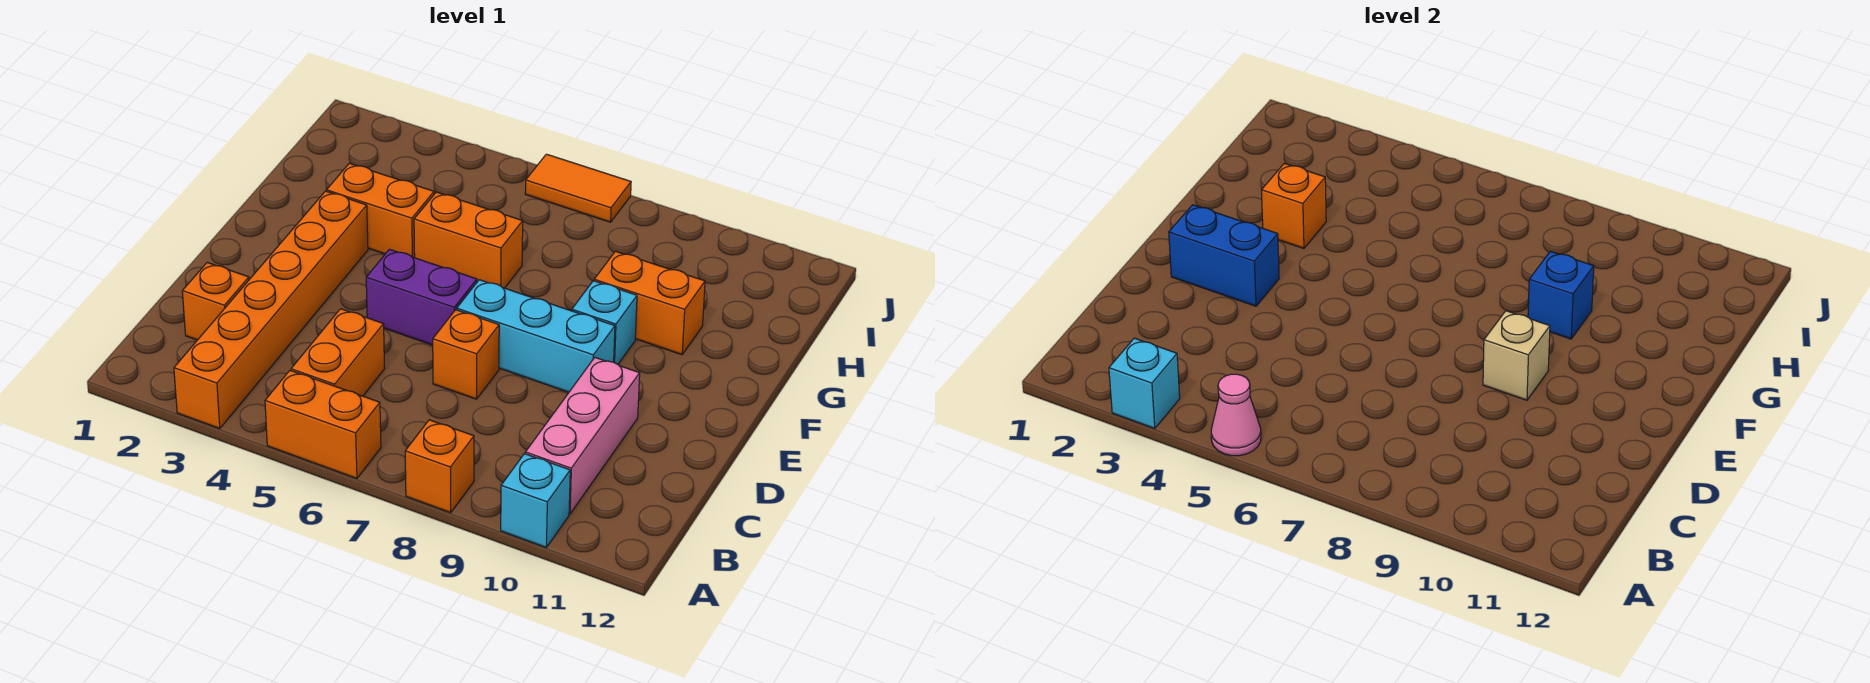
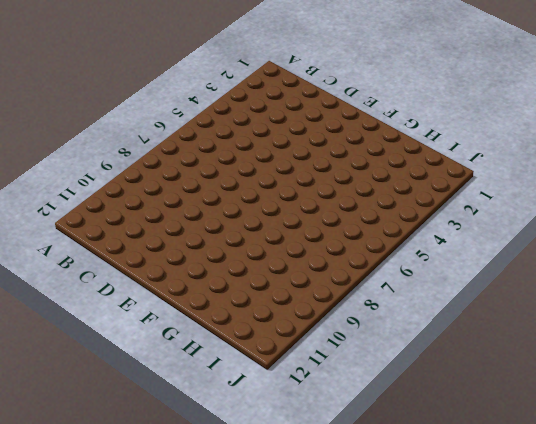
none -> orange brick A3:F3 level 1
none -> orange brick A5:A6 level 1
none -> orange brick A8 level 1

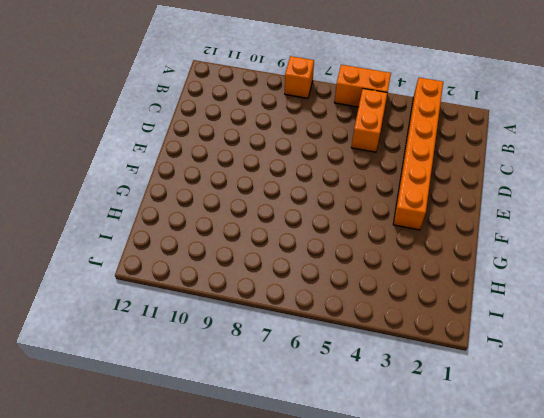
none -> cyan brick A10 level 1
none -> pink brick B10:D10 level 1
none -> orange brick C2 level 1

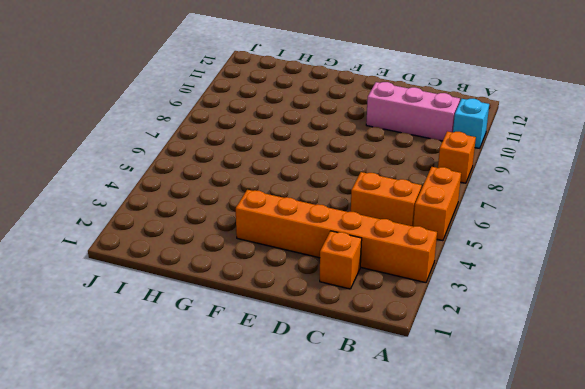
none -> orange brick D7 level 1
none -> purple brick E5:E6 level 1
none -> cyan brick E7:E9 level 1

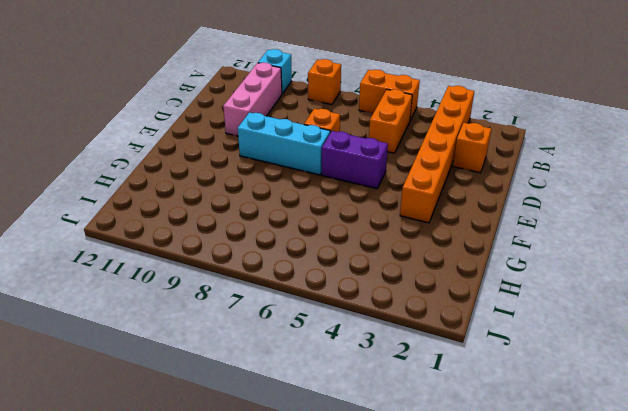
none -> cyan brick F9 level 1
none -> orange brick G3:G4 level 1
none -> orange brick G5:G6 level 1

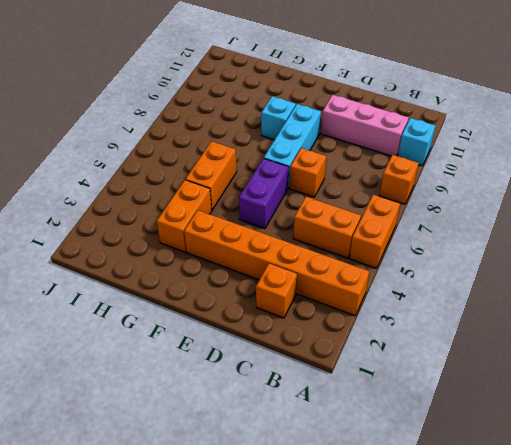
none -> orange brick G9:G10 level 1
none -> orange tile J6:J7 level 1
none -> cyan brick A3 level 2

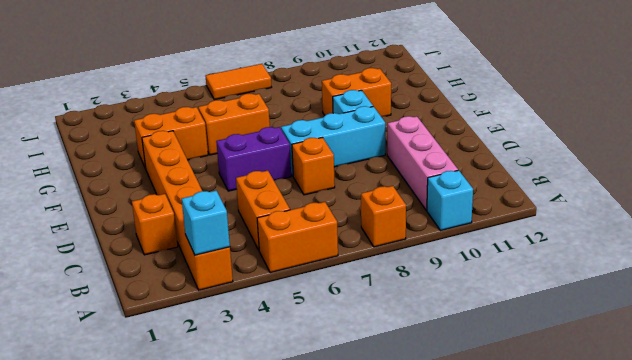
none -> pink cone A5 level 2
none -> blue brick E2:E3 level 2
none -> tan brick E9 level 2

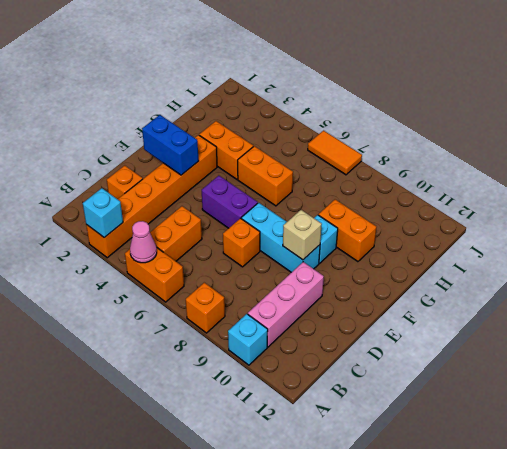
none -> orange brick G3 level 2
none -> blue brick G9 level 2

